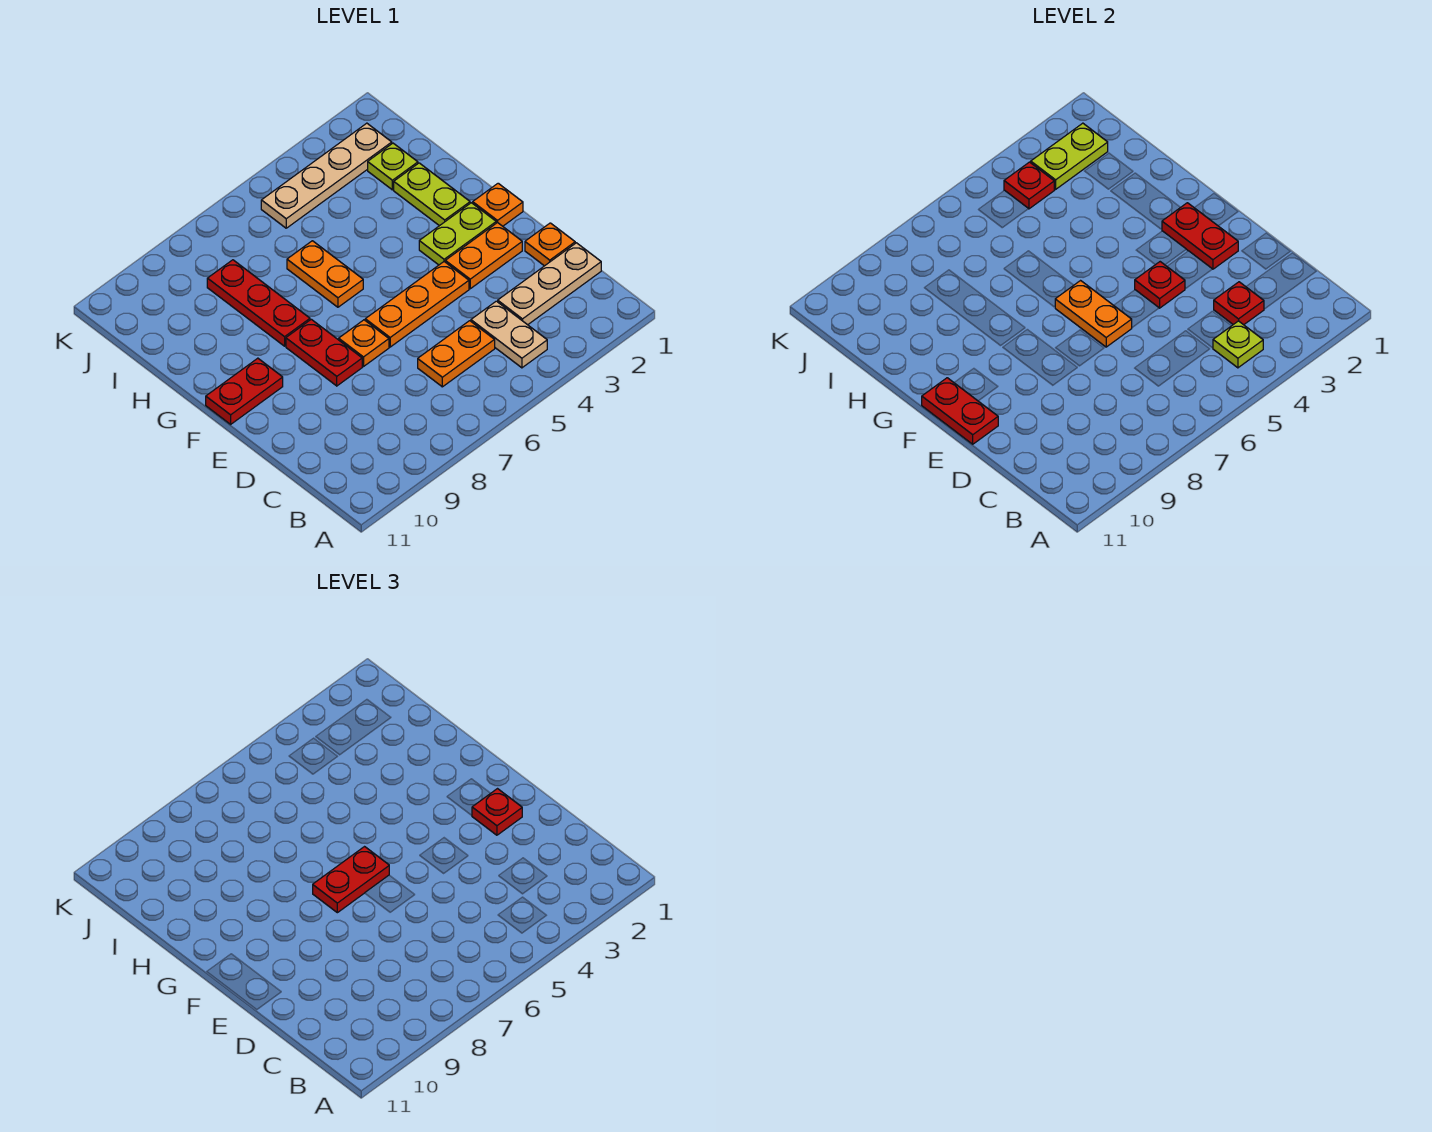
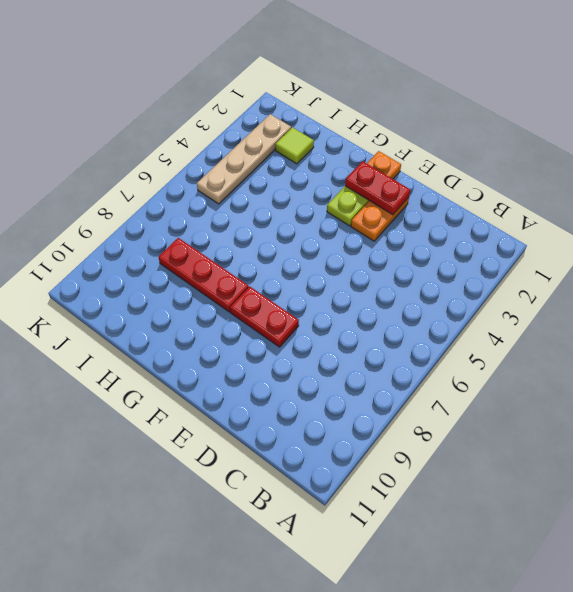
lime tile I2 level 1 -> lime plate I2 level 1
none -> tan plate B4:C4 level 1
none -> tan plate C1:C3 level 1
none -> orange plate C5:C6 level 1

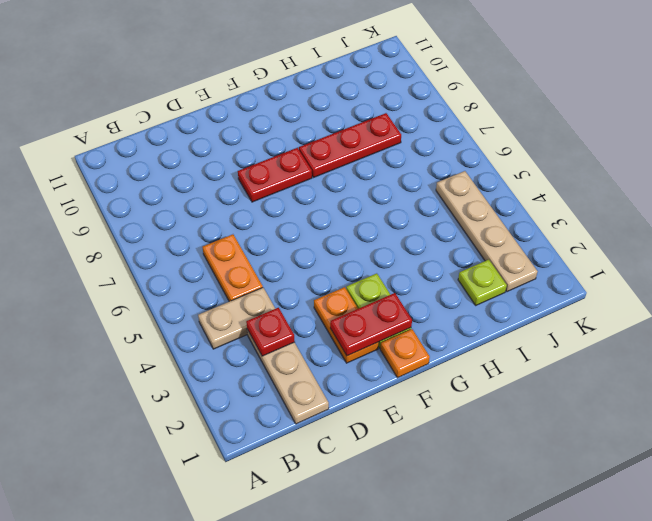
none -> orange plate D1 level 1
none -> orange plate E4:E6 level 1
none -> orange plate E7 level 1

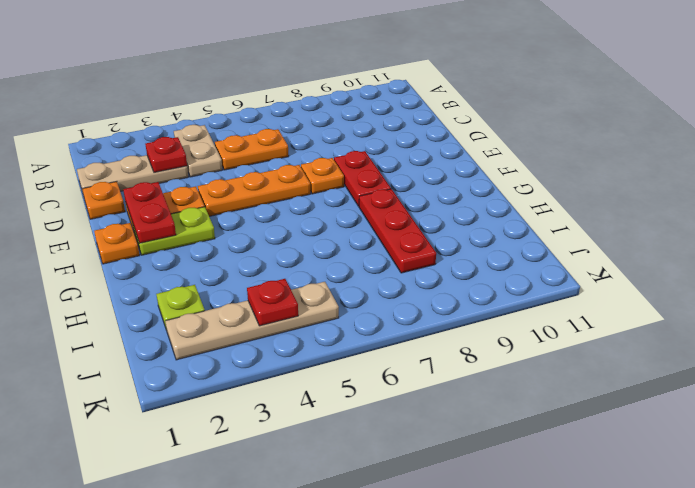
none -> red plate F10:F11 level 1
none -> lime plate G2:H2 level 1
none -> orange plate G6:H6 level 1

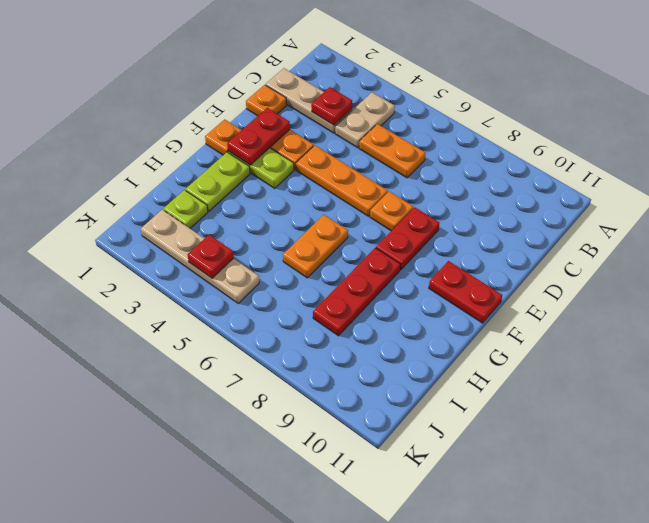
none -> lime plate B4 level 2
none -> red plate E4 level 2
none -> orange plate E6:F6 level 2

